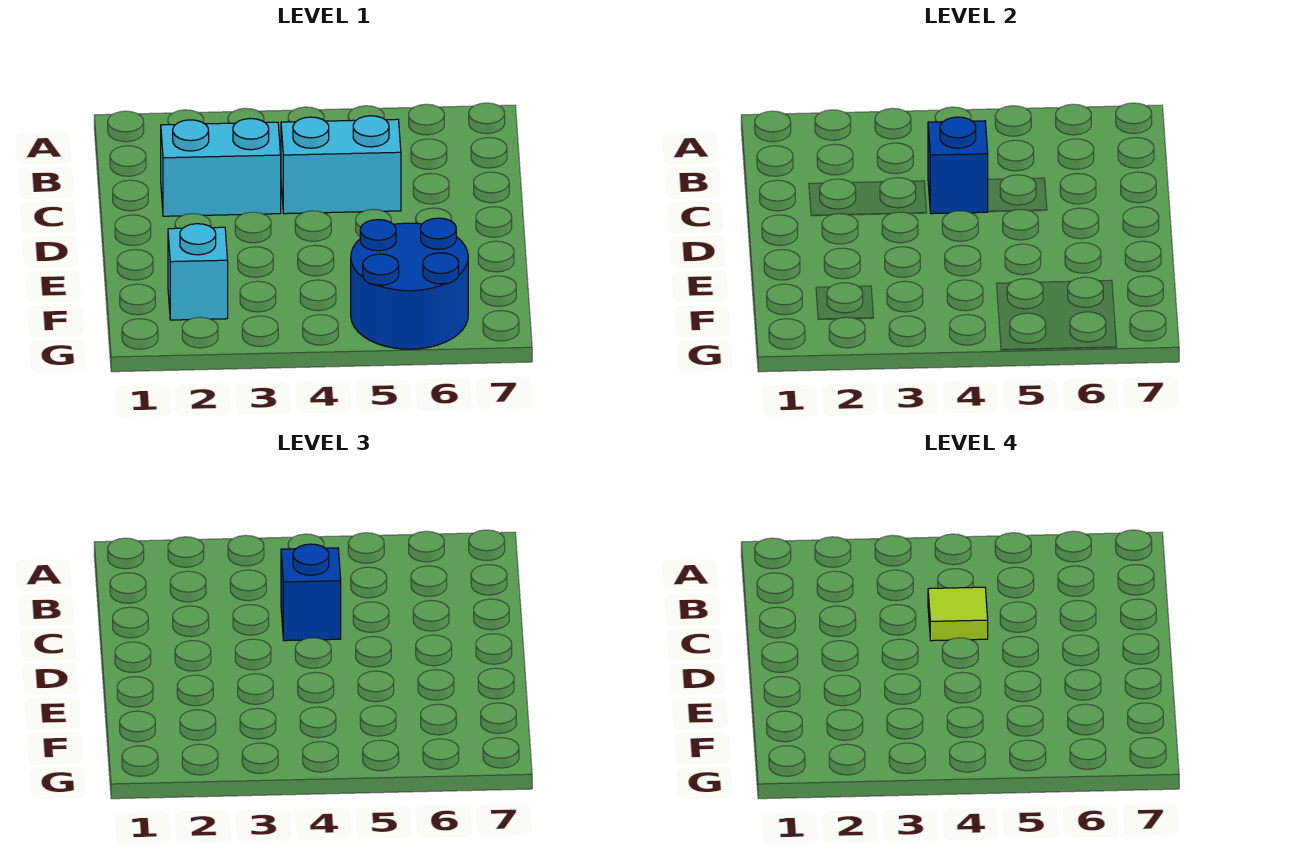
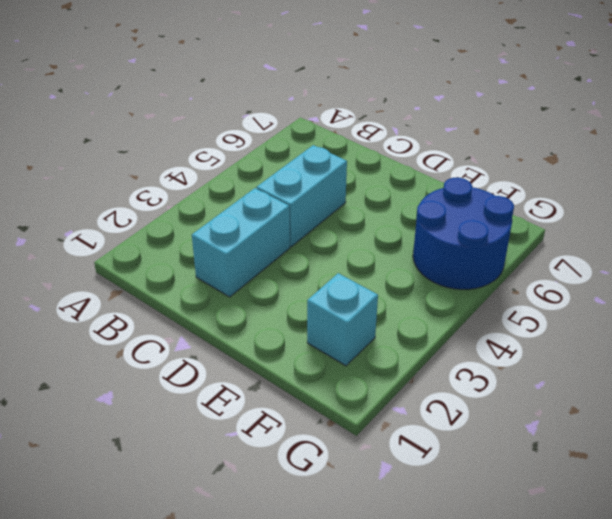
none -> blue brick C4 level 2
none -> blue brick C4 level 3

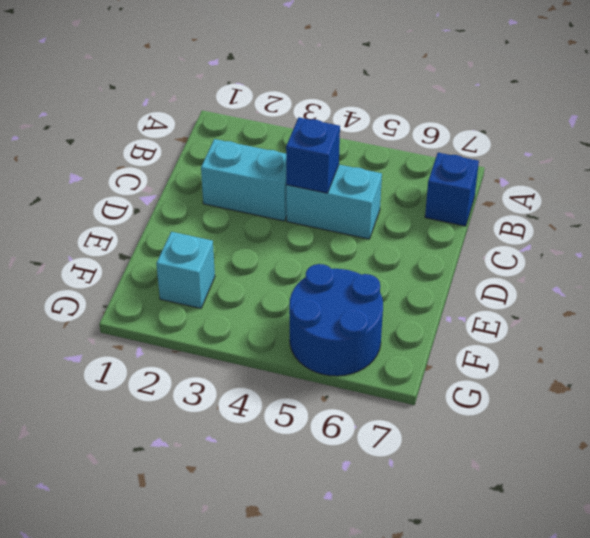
blue brick B7 level 1 -> blue brick C4 level 3
none -> lime tile C4 level 4

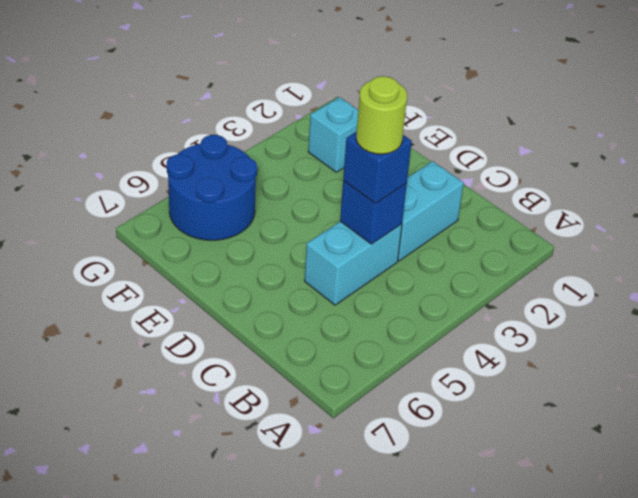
lime round brick C4 level 4 -> lime tile C4 level 4

